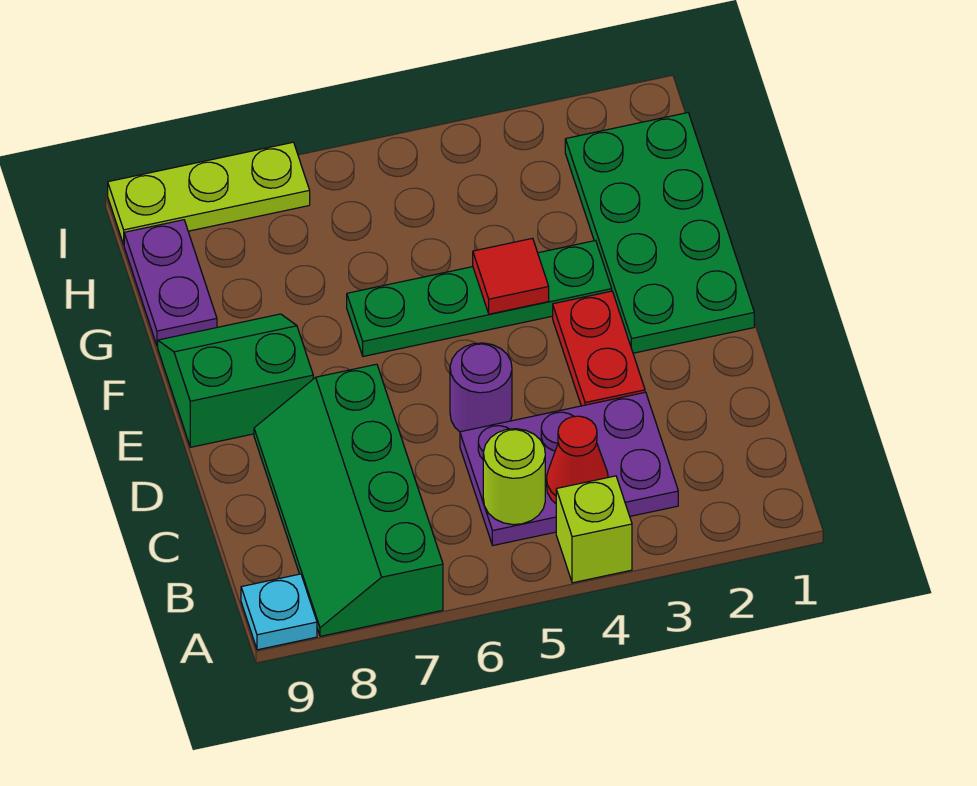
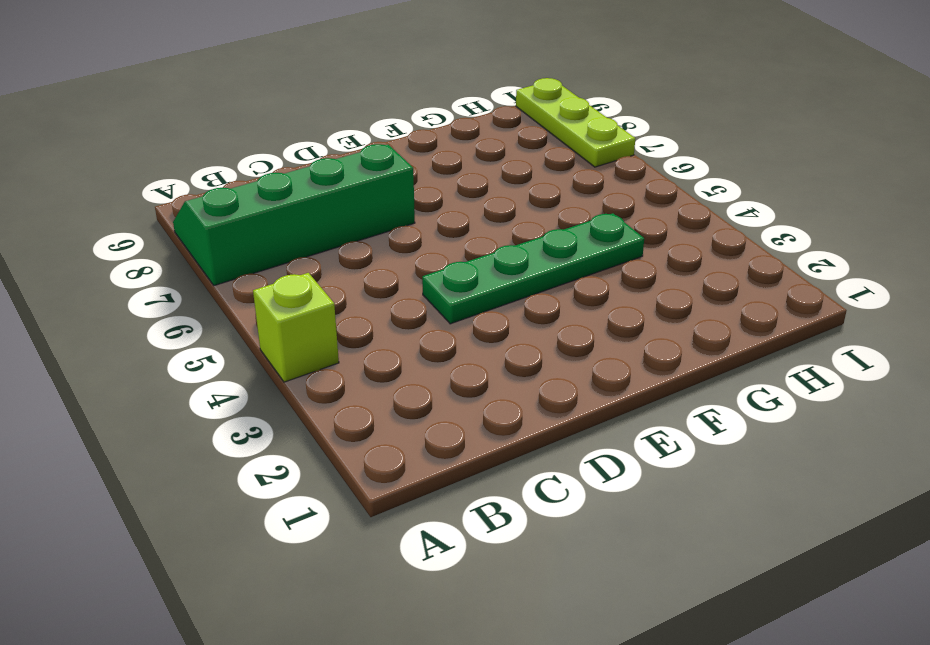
green plate D4:G4 level 1 -> green plate F3:F6 level 1
none -> cyan plate A9 level 1
none -> purple plate B3:C5 level 1
none -> red plate D3:E3 level 1

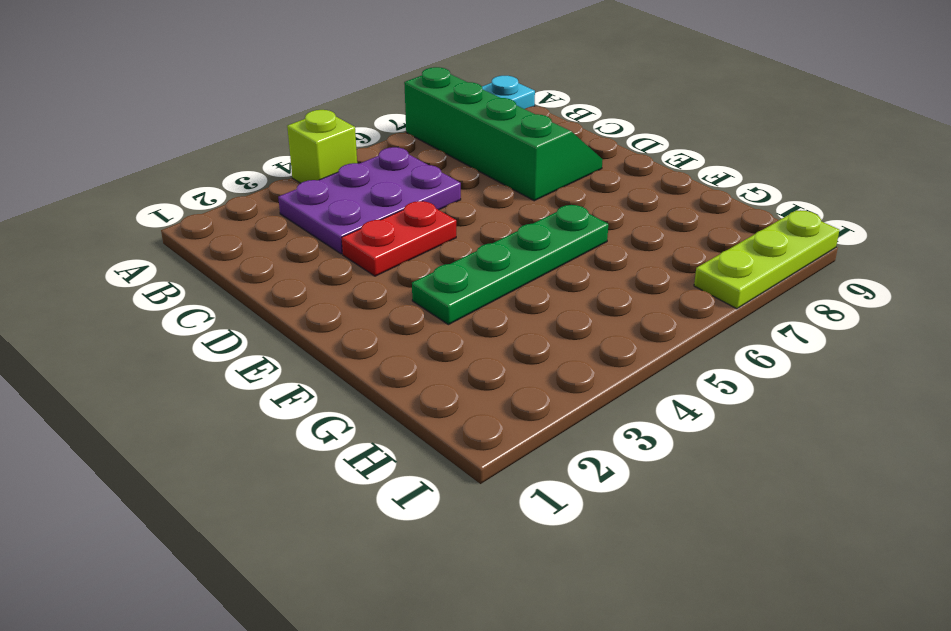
red plate D3:D4 level 1 -> red plate D3:E3 level 1
none -> purple round brick D5 level 1
none -> green plate E1:H2 level 1
none -> green slope E8:F9 level 1 top E

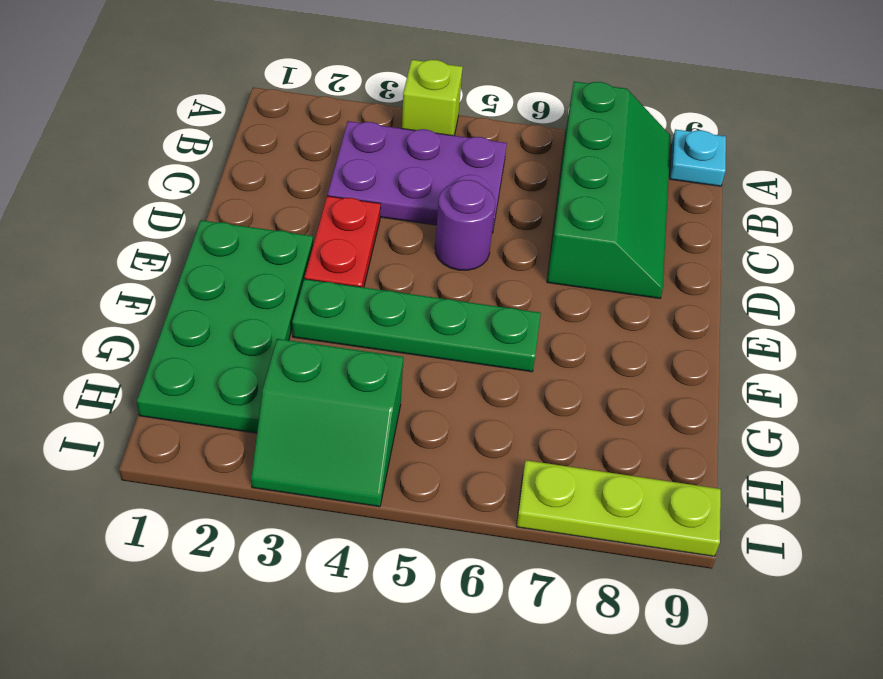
green slope H3:I4 level 1 top H -> green slope E8:F9 level 1 top E
none -> purple plate G9:H9 level 1
none -> red cone B4 level 2
none -> lime round brick B5 level 2

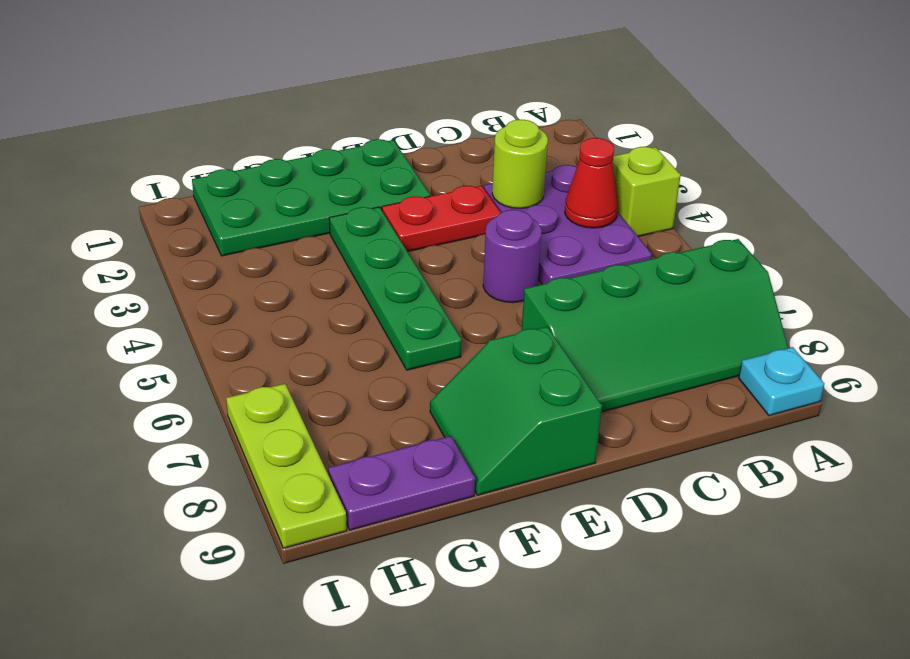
lime round brick C3 level 2 -> lime round brick B5 level 2
none -> red tile F4 level 2

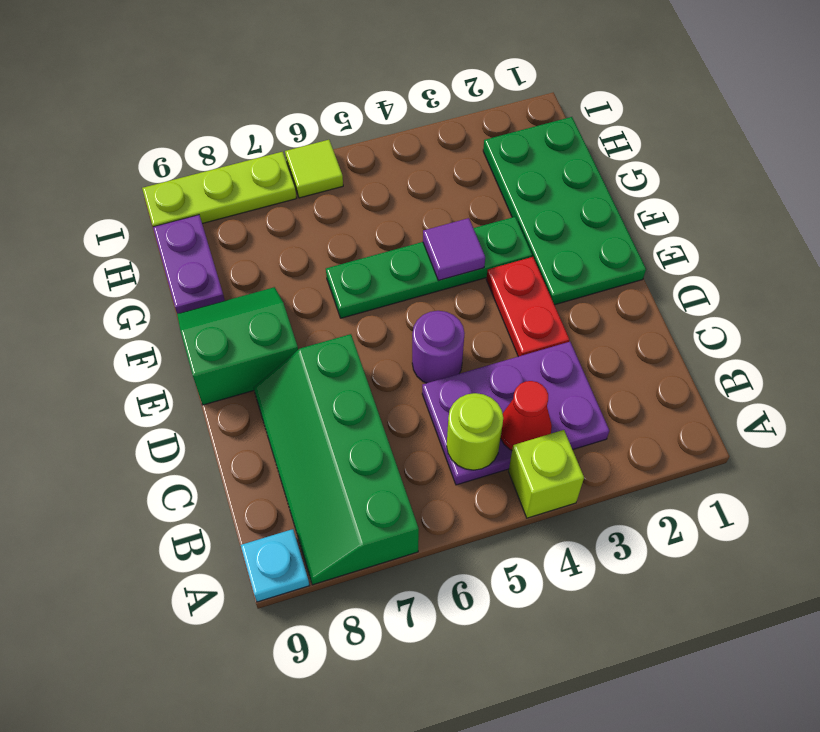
purple tile F4 level 2 -> red tile F4 level 2
lime tile I6 level 1 -> none

